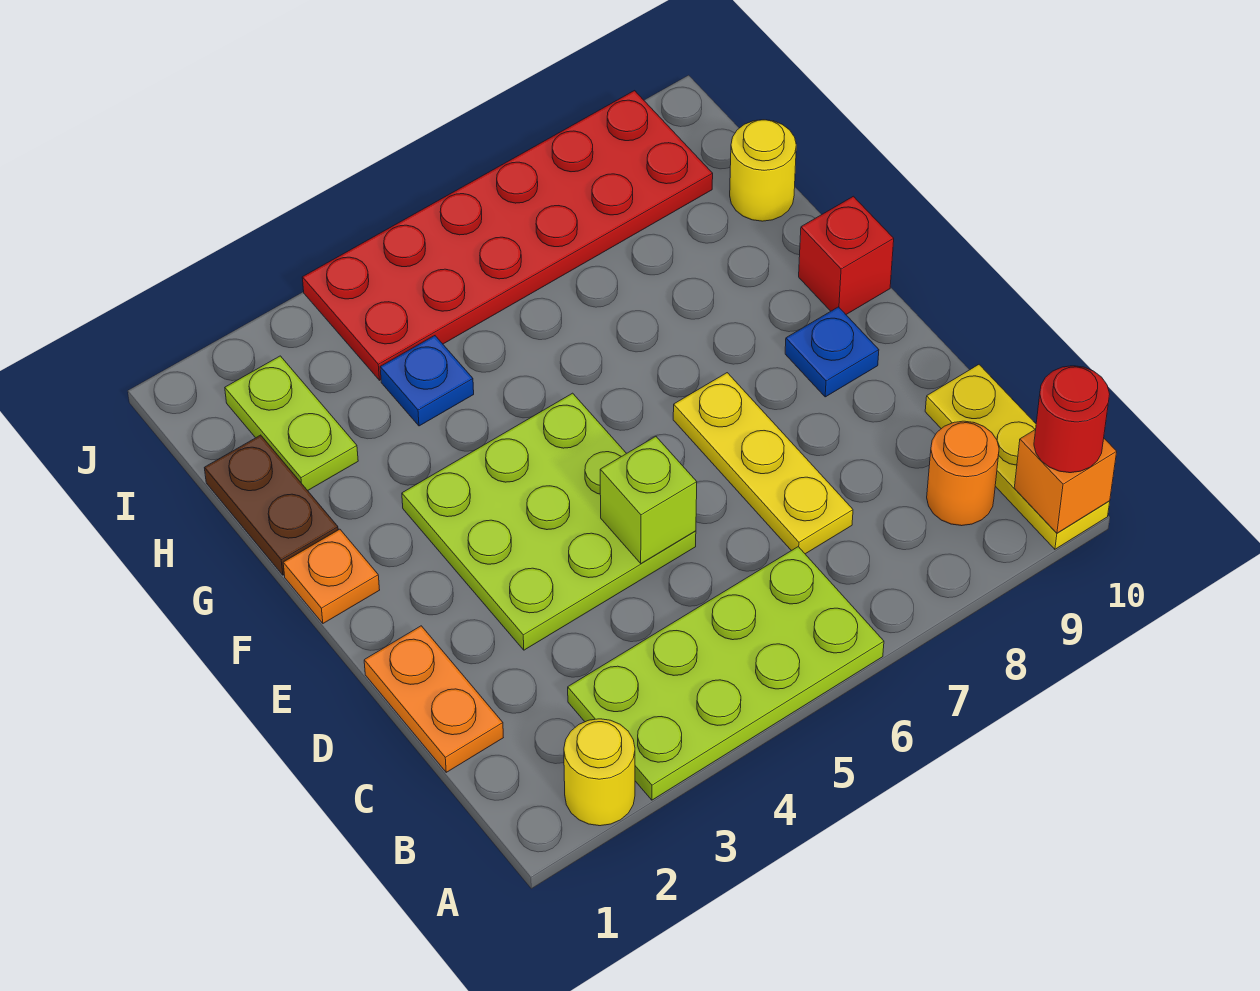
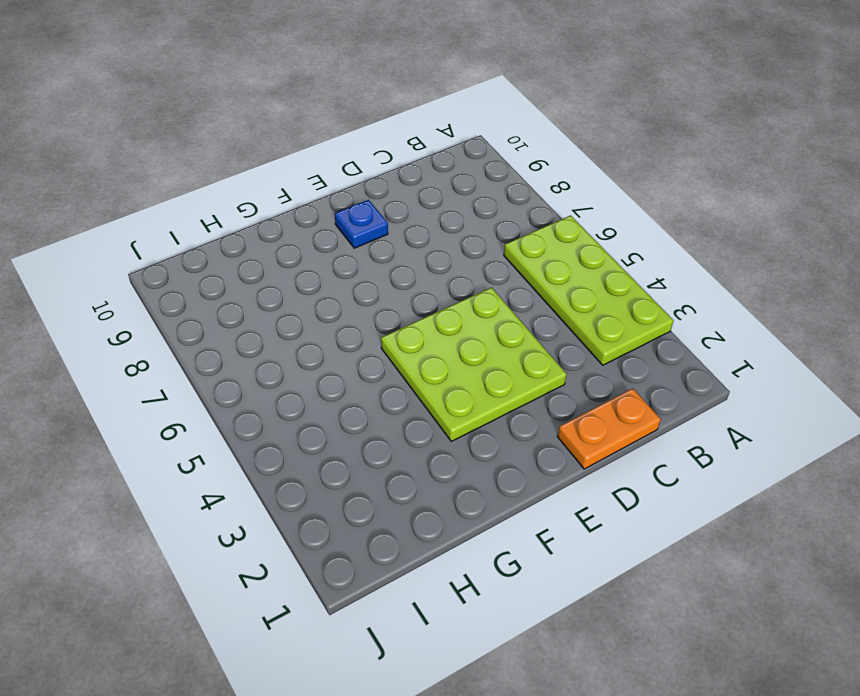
none -> yellow round brick A2 level 1
none -> yellow plate A10:C10 level 1
none -> orange round brick B9 level 1

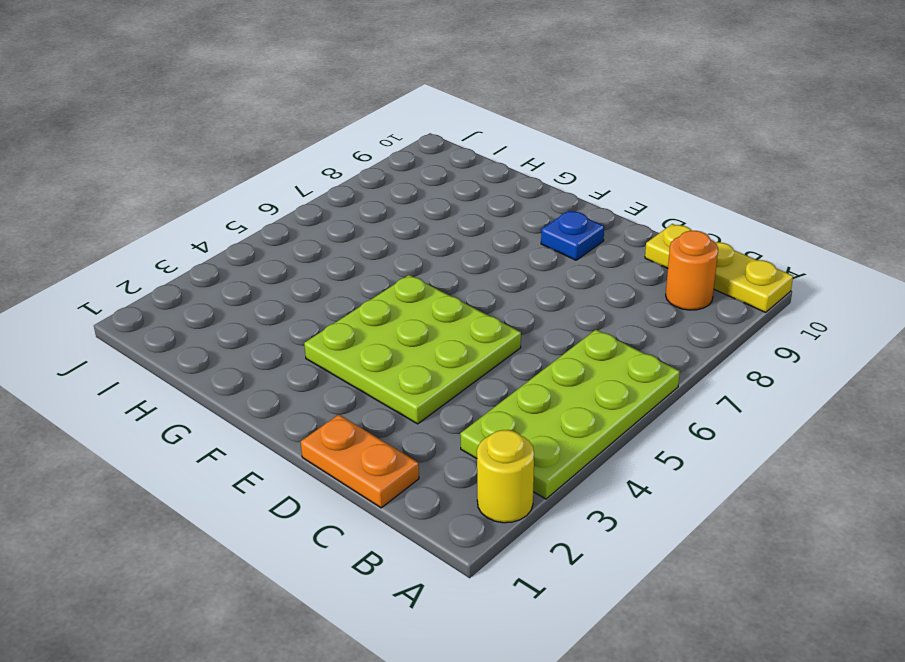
none -> yellow plate C7:E7 level 1
none -> orange plate F1 level 1
none -> red brick F10 level 1

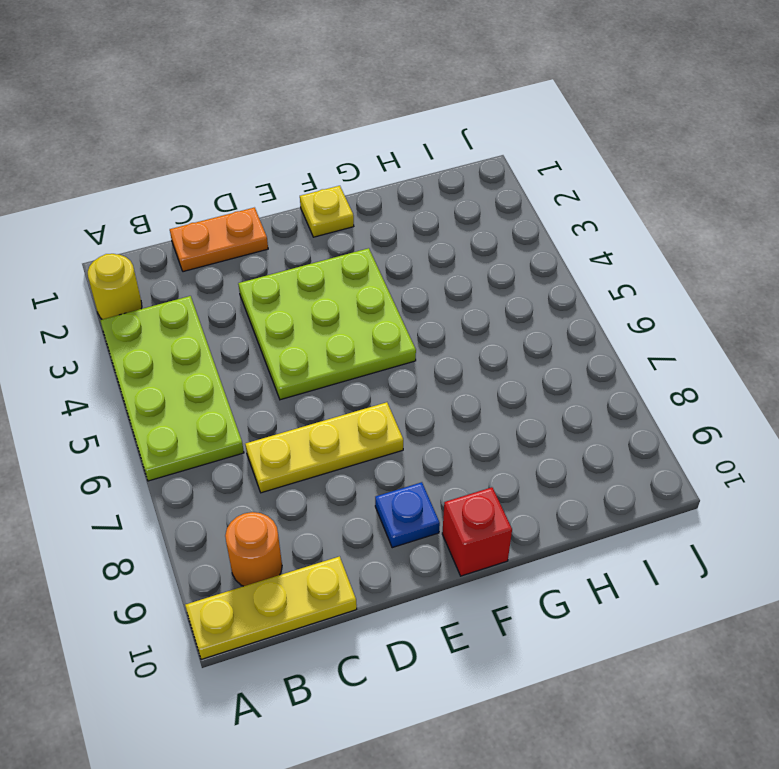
yellow plate F1 level 1 -> orange plate F1 level 1
none -> brown plate G1:H1 level 1
none -> lime plate H2:I2 level 1
none -> blue plate H4 level 1

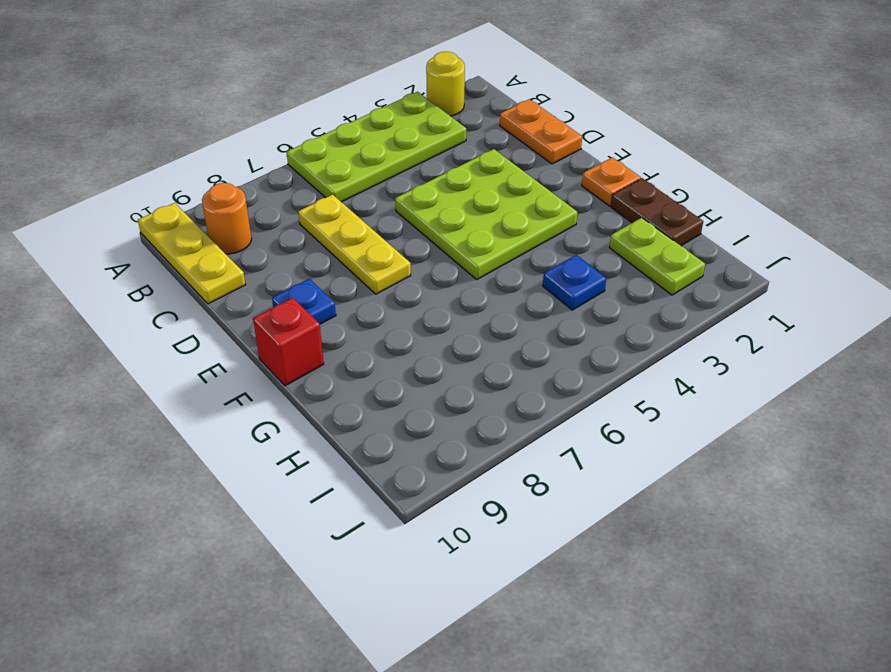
none -> yellow round brick H10 level 1
none -> red plate I4:J9 level 1
none -> orange brick A10 level 2

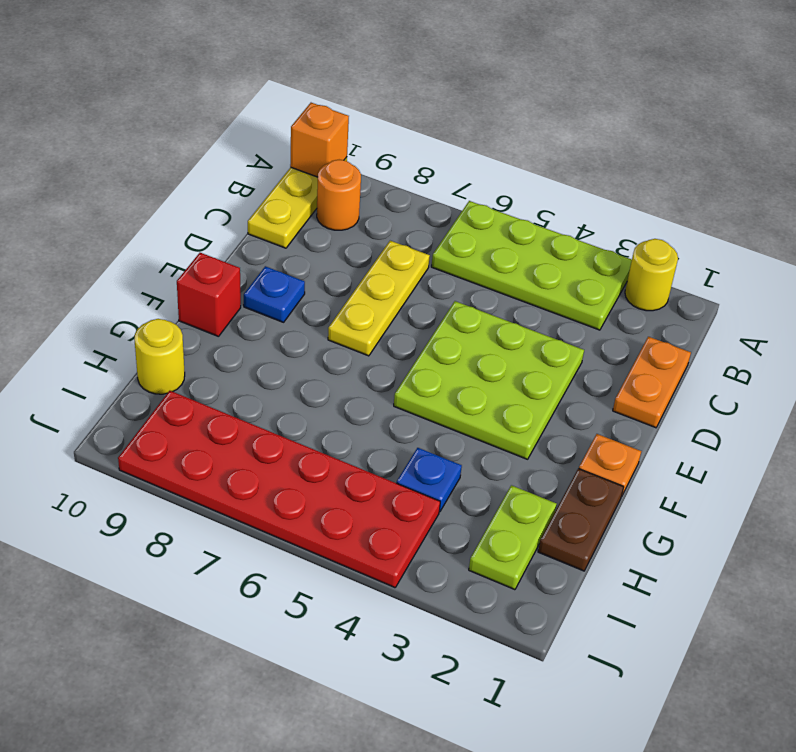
none -> lime brick D5 level 2
none -> red round brick A10 level 3

